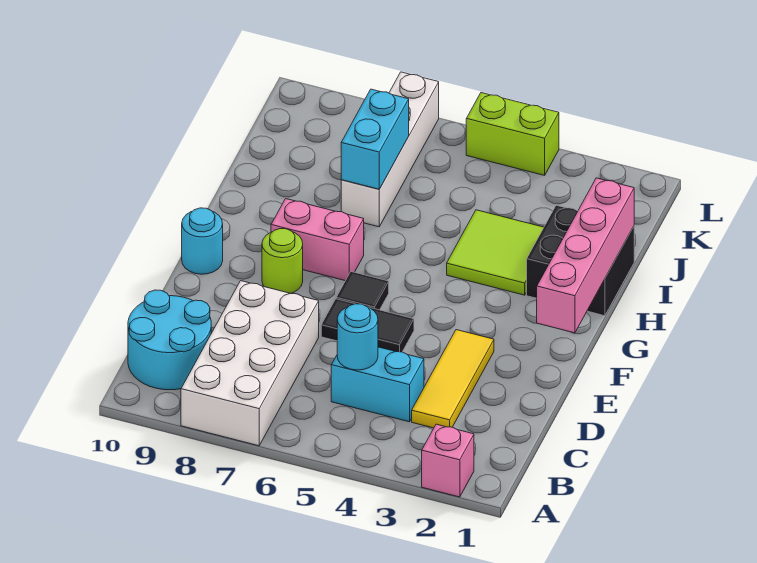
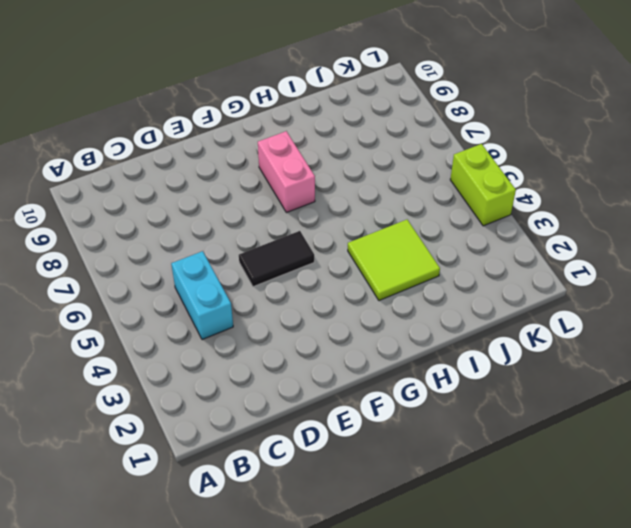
black tile E5:F5 level 1 -> black tile E5:E6 level 1
none -> pink brick A2 level 1
none -> white brick A7:D8 level 1
none -> cyan round brick B9:C10 level 1

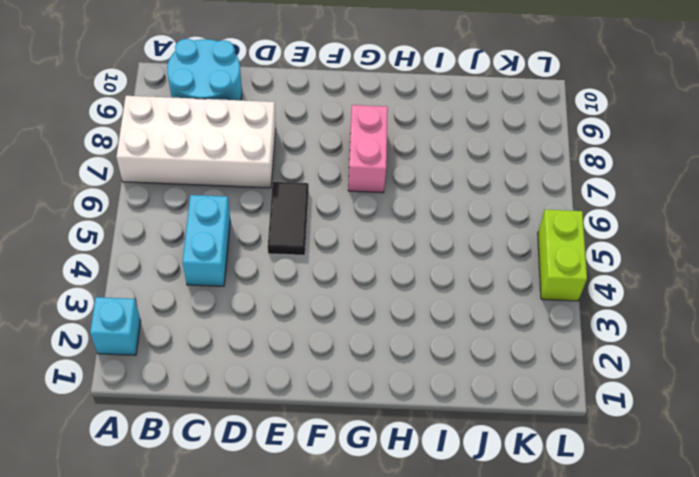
cyan brick A2 level 1 -> pink brick A2 level 1
none -> yellow tile C3:E3 level 1
none -> black tile F6 level 1
none -> lime round brick F8 level 1

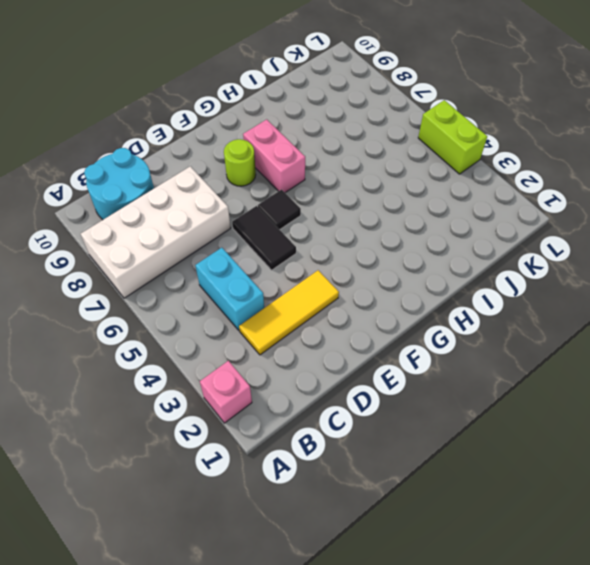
none -> cyan round brick F10 level 1
none -> black brick H1:I2 level 1
none -> lime tile H3:I4 level 1

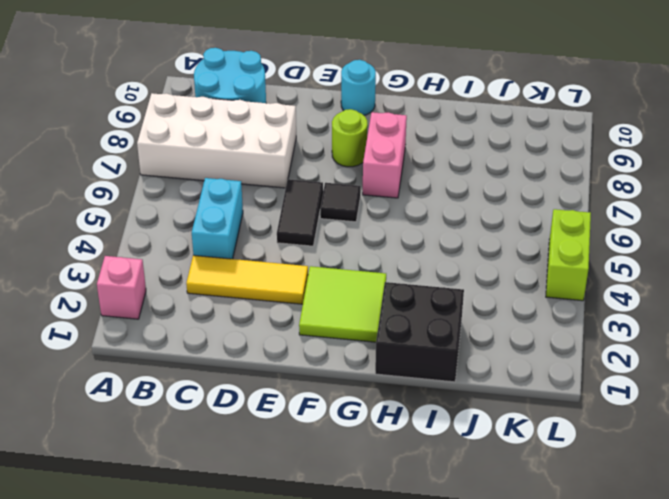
lime tile F2:G3 level 1 -> lime tile H3:I4 level 1
none -> white brick I7:L7 level 1
none -> cyan round brick C5 level 2
none -> pink brick F1:I1 level 2

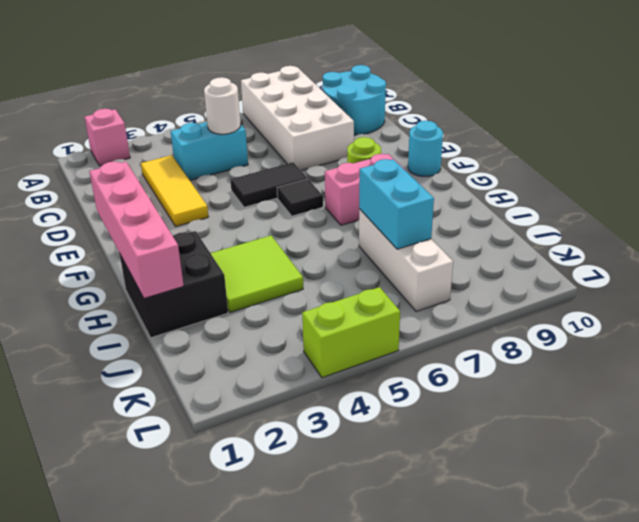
white round brick C5 level 2 -> cyan round brick C5 level 2
white brick I7:K7 level 1 -> white brick I7:L7 level 1

